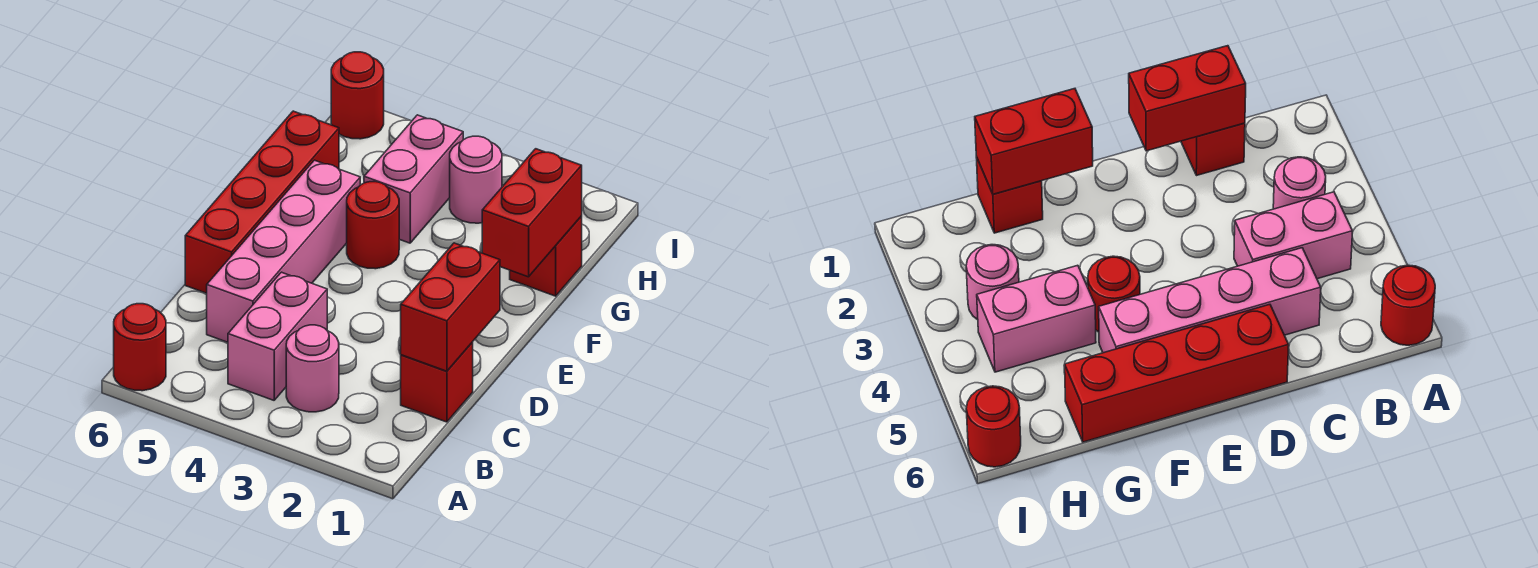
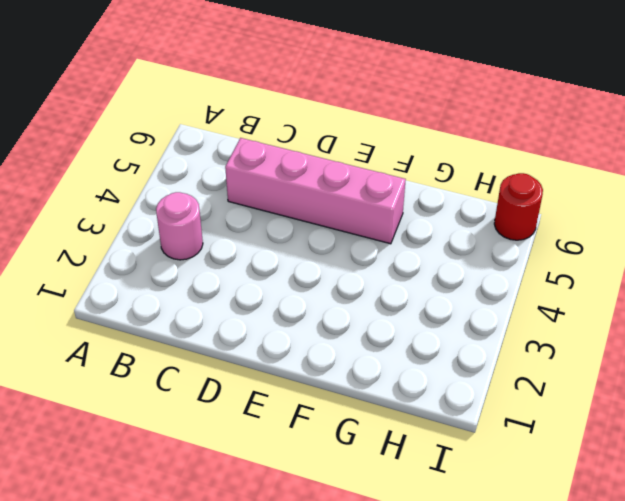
none -> red round brick A6 level 1
none -> pink brick B4:C4 level 1
none -> red brick C1 level 1

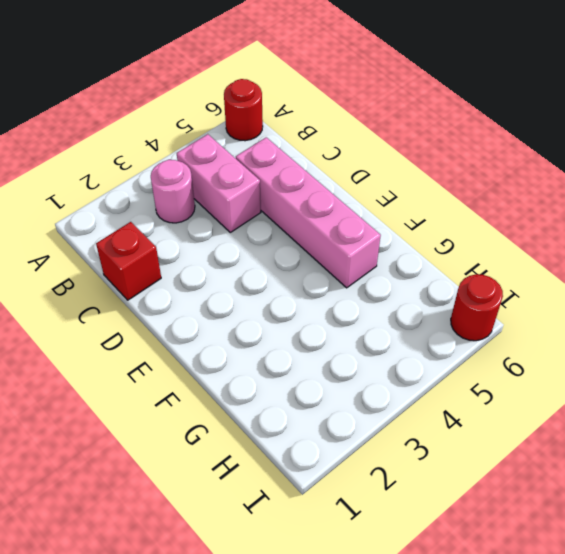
none -> red brick D6:G6 level 1
none -> red round brick F4 level 1
none -> red brick G1 level 1

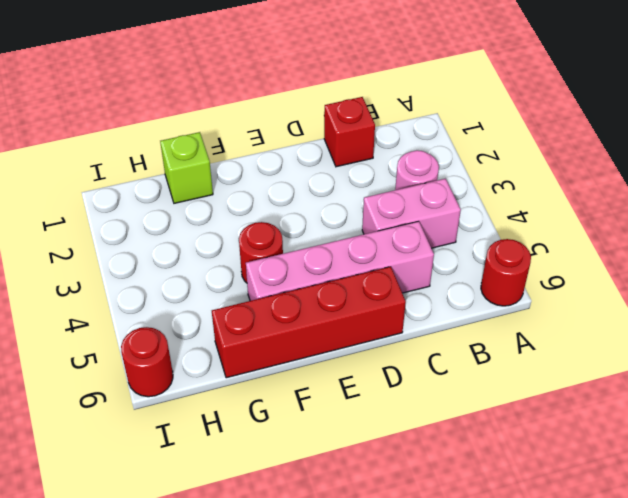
lime brick G1 level 1 -> red brick G1 level 1
none -> pink brick G4:H4 level 1
none -> pink round brick H3 level 1
none -> red brick C1:D1 level 2

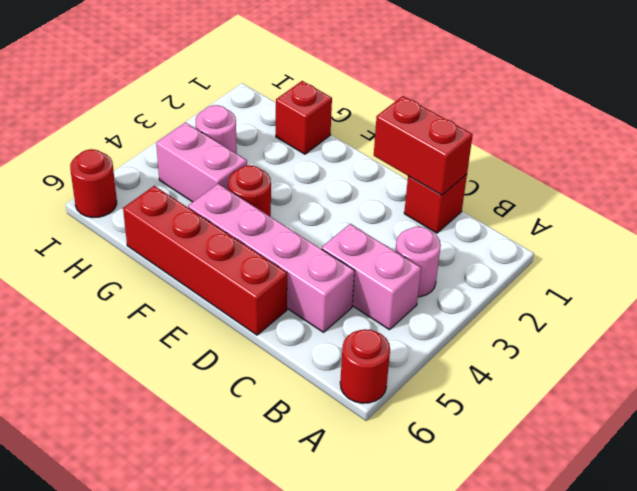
none -> red brick F1:G1 level 2

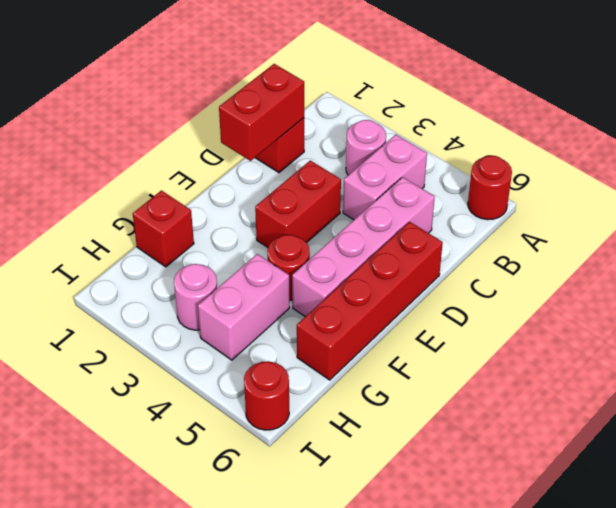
red brick D3:E3 level 1 -> red brick F1:G1 level 2

